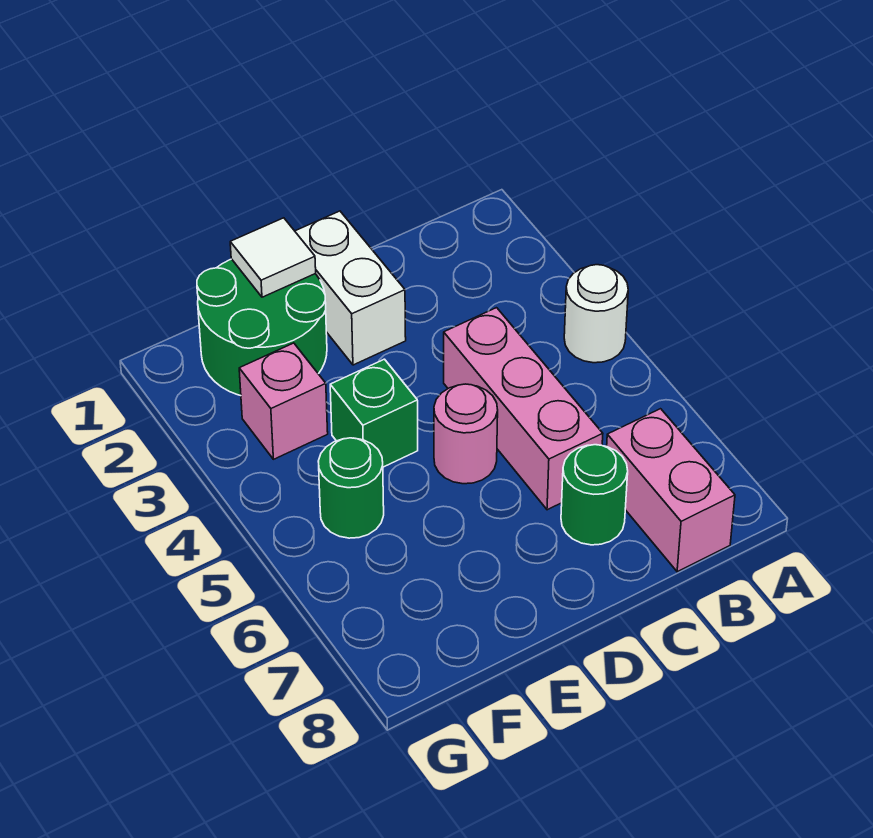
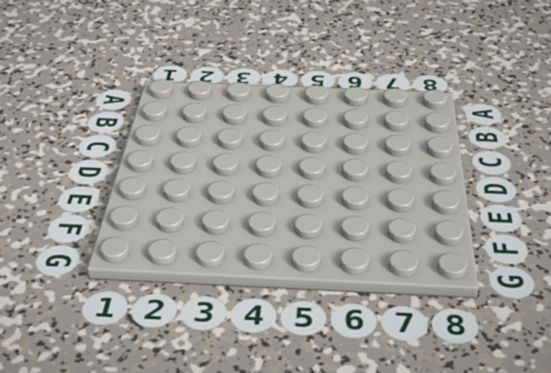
none -> white round brick A4 level 1
none -> pink brick B7:B8 level 1

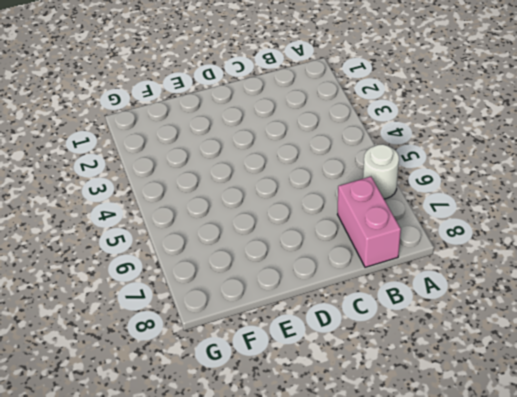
white round brick A6 level 1 -> white round brick A4 level 1
none -> pink brick C4:C6 level 1
none -> green round brick C7 level 1

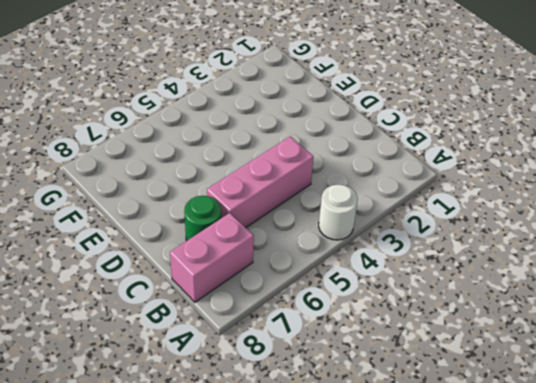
none -> white brick D1:D2 level 1
none -> pink round brick D5 level 1

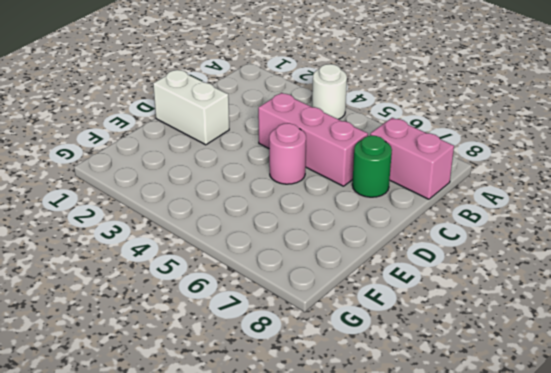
none -> green round brick E1:F2 level 1
none -> green brick E4 level 1

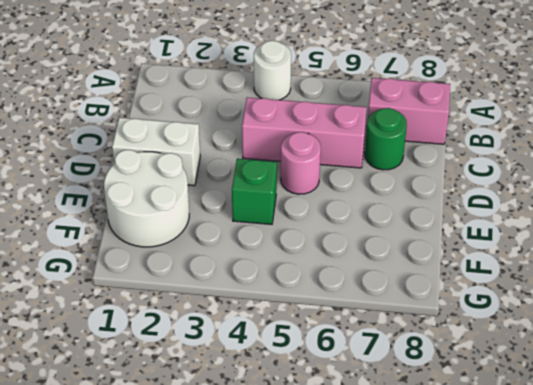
white round brick E1:F2 level 1 -> green round brick E1:F2 level 1
none -> pink brick F3 level 1
none -> green round brick F5 level 1

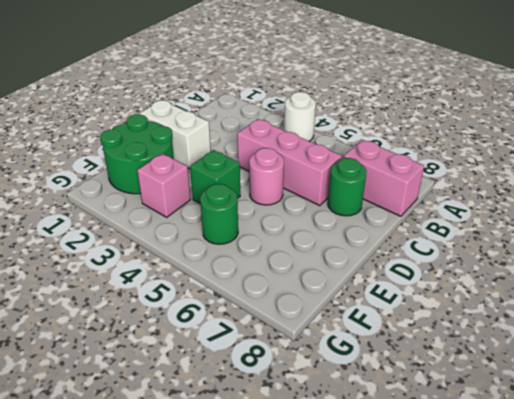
none -> white tile E1 level 2

